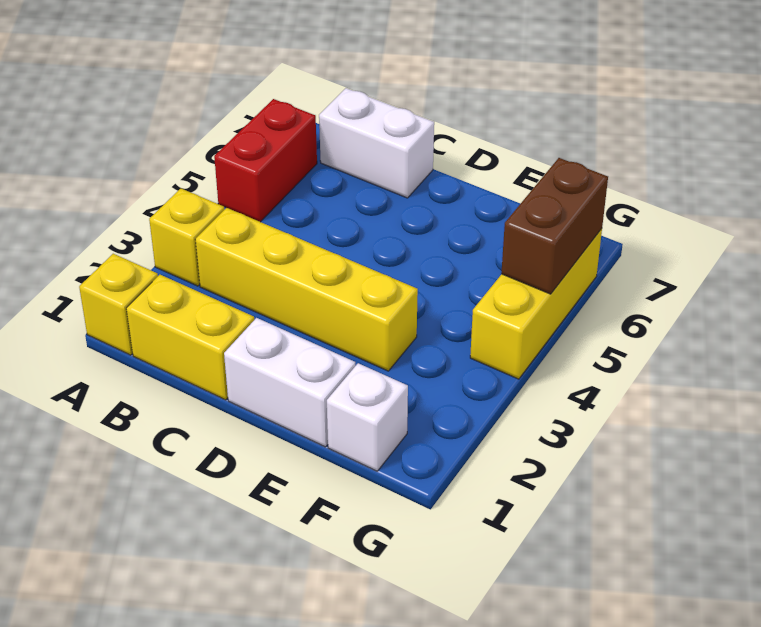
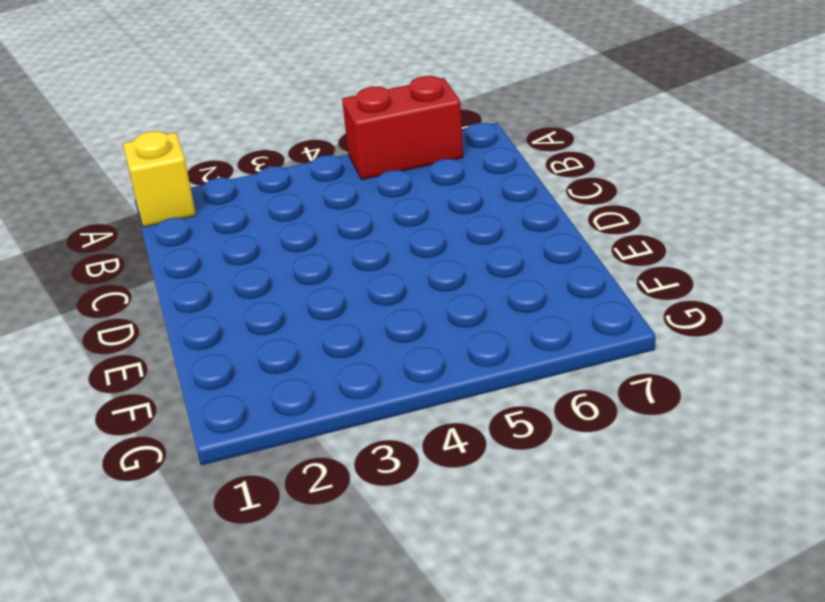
none -> yellow brick A3 level 1
none -> yellow brick B1:C1 level 1

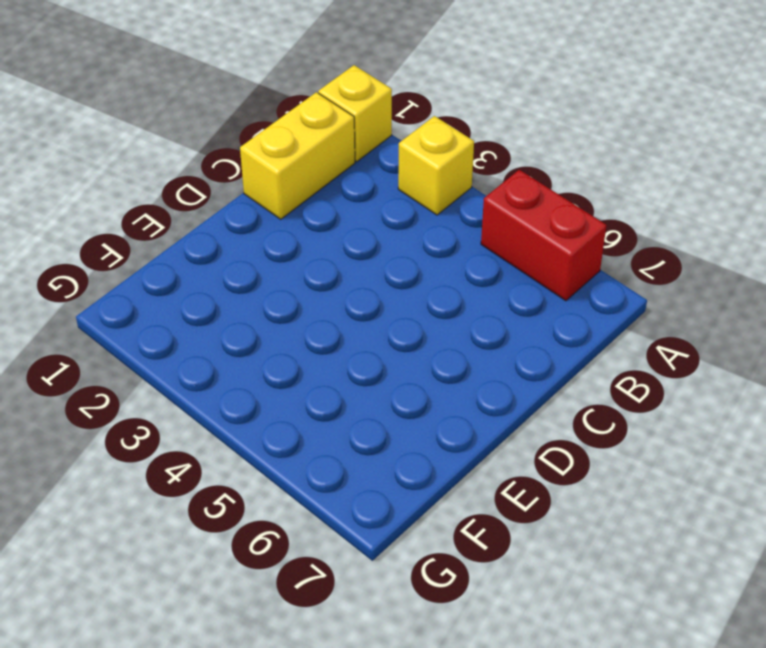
none -> yellow brick B3:E3 level 1
none -> white brick B7:C7 level 1

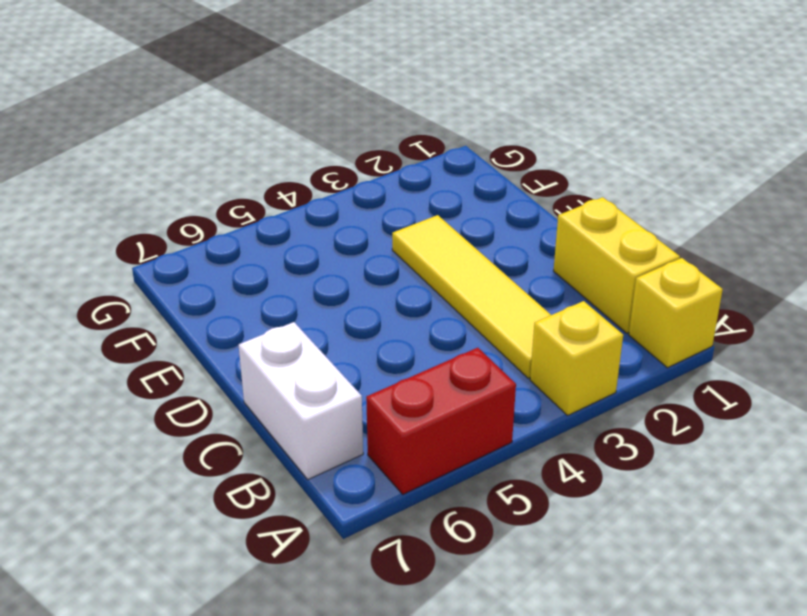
yellow tile B3:E3 level 1 -> yellow brick B3:E3 level 1
none -> white brick D1:E1 level 1
none -> white brick F1 level 1

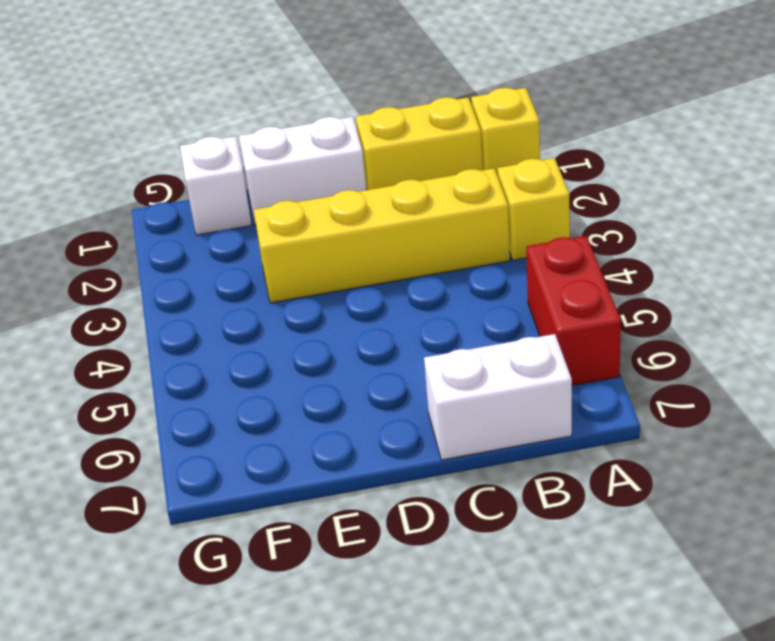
none -> yellow brick G4:G6 level 1
none -> brown brick G5:G6 level 2

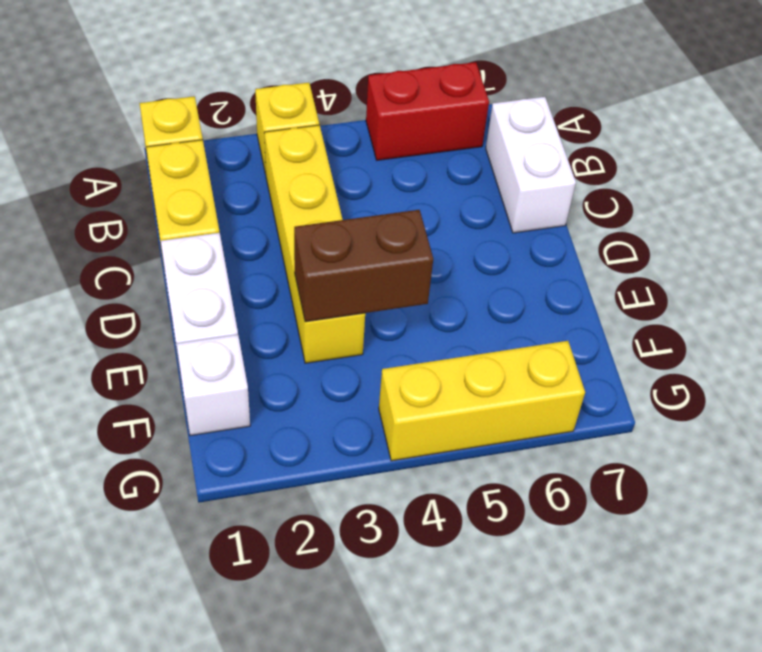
brown brick E3:E4 level 2 -> brown brick G5:G6 level 2

